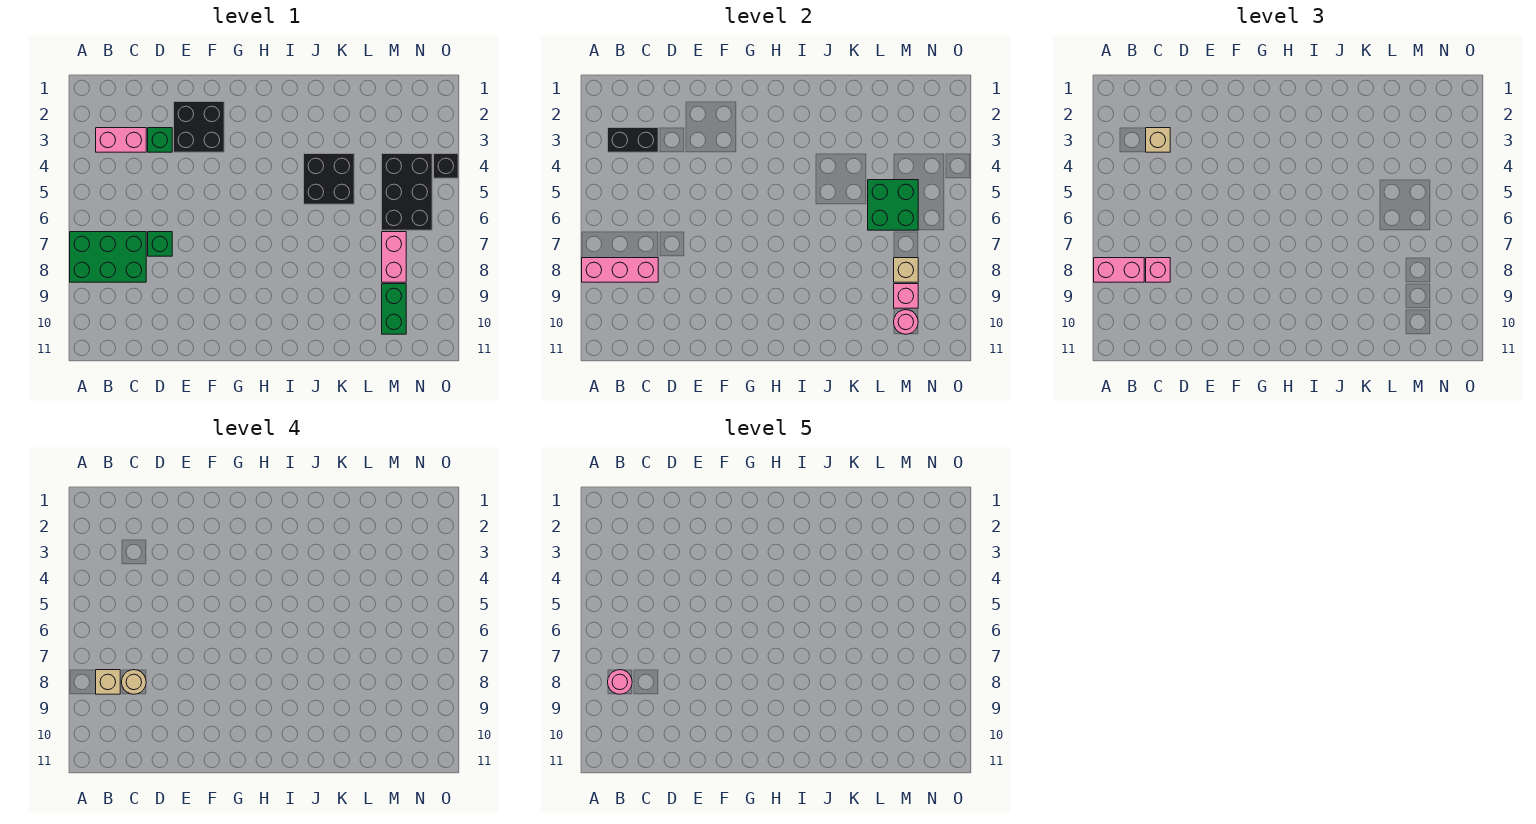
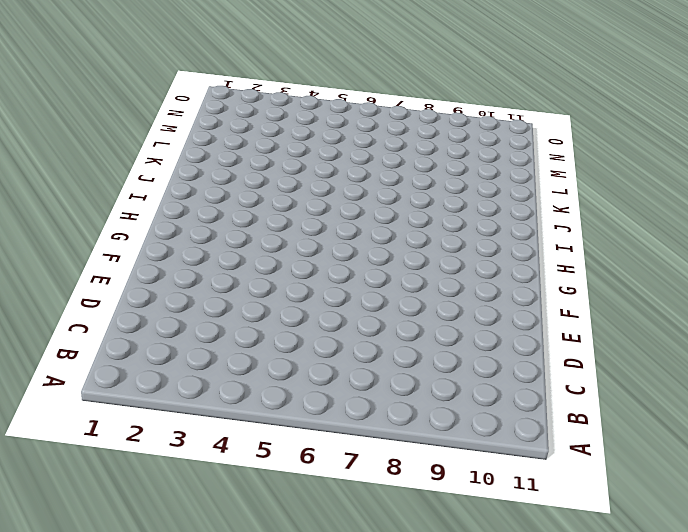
none -> green brick A7:C8 level 1
none -> pink brick B3:C3 level 1
none -> green brick D3 level 1

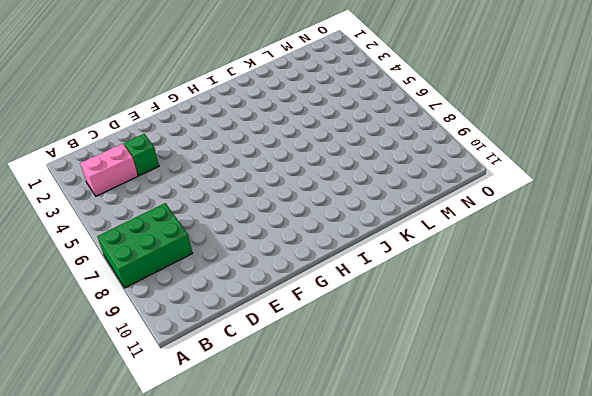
none -> green brick D7 level 1
none -> black brick E2:F3 level 1
none -> black brick J4:K5 level 1

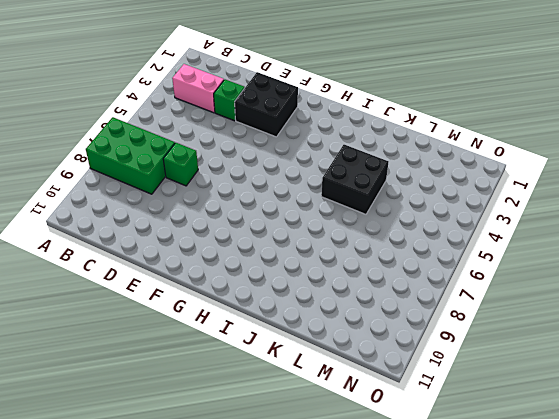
none -> black brick M4:N6 level 1
none -> pink brick M7:M8 level 1
none -> green brick M9:M10 level 1

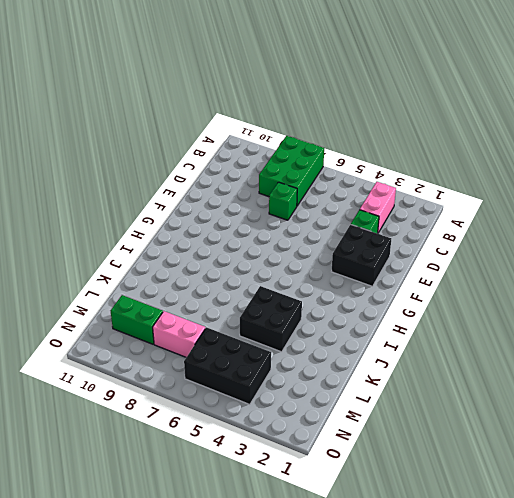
none -> black brick O4 level 1
none -> pink brick A8:C8 level 2
none -> black brick B3:C3 level 2

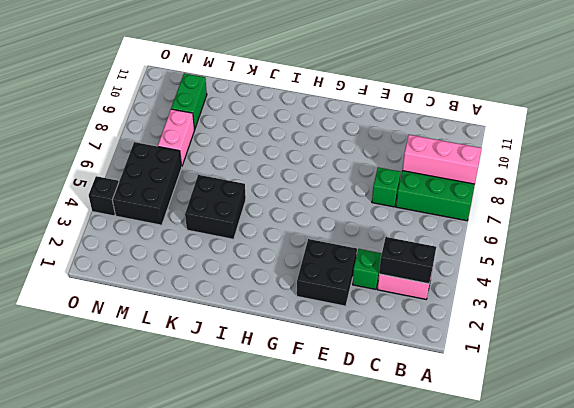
none -> green brick L5:M6 level 2
none -> tan brick M8 level 2
none -> pink brick M9 level 2

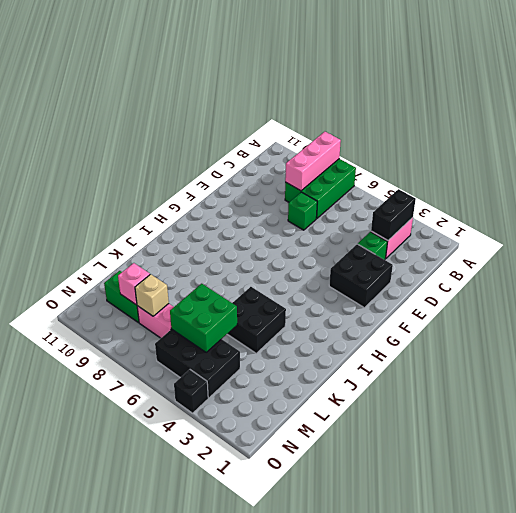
none -> pink round brick M10 level 2
none -> pink brick A8:B8 level 3
none -> tan brick C3 level 3

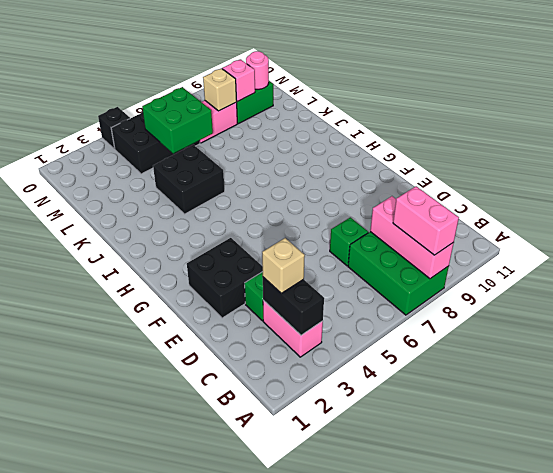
none -> pink brick C8 level 3
none -> tan brick B8 level 4
none -> tan round brick C8 level 4

